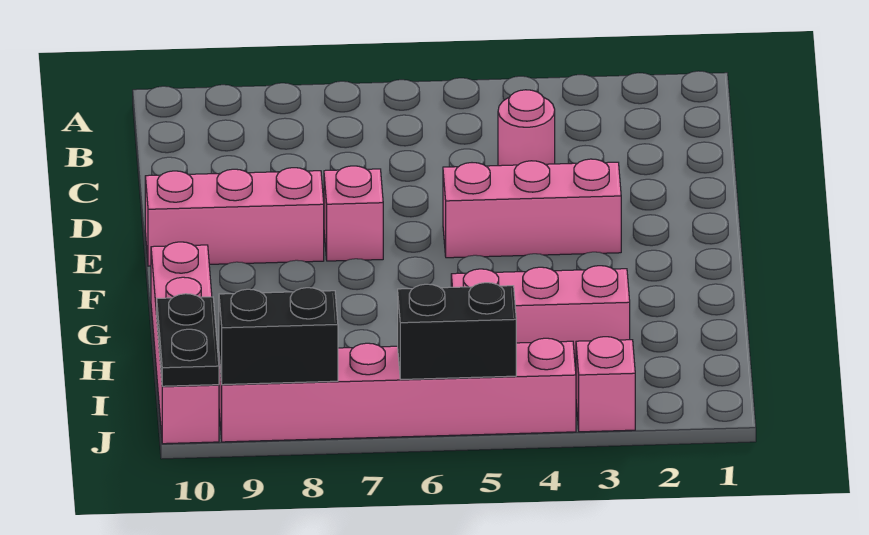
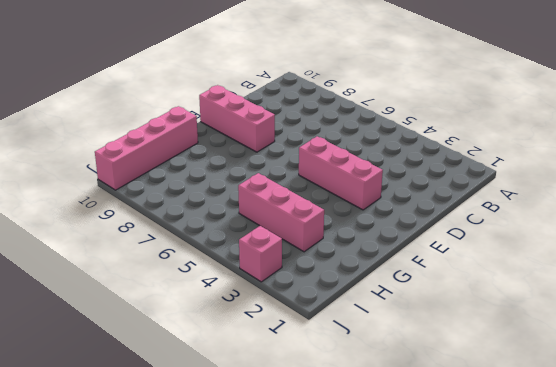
none -> pink round brick C4 level 1
none -> pink brick E7 level 1

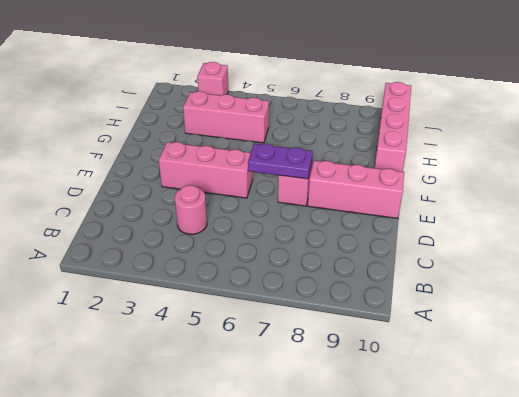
purple plate E6:E7 level 2 -> none
none -> pink brick J4:J9 level 1
none -> black plate I10:J10 level 2

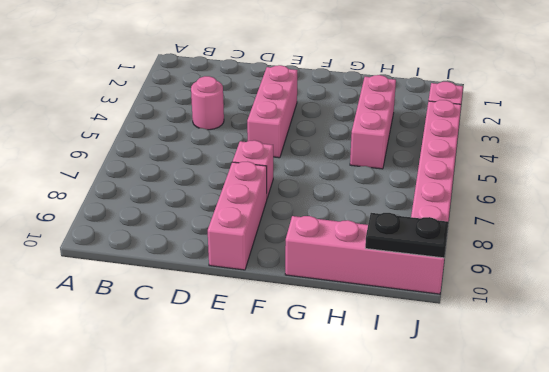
none -> black brick J5:J6 level 2
none -> black brick J8:J9 level 2

